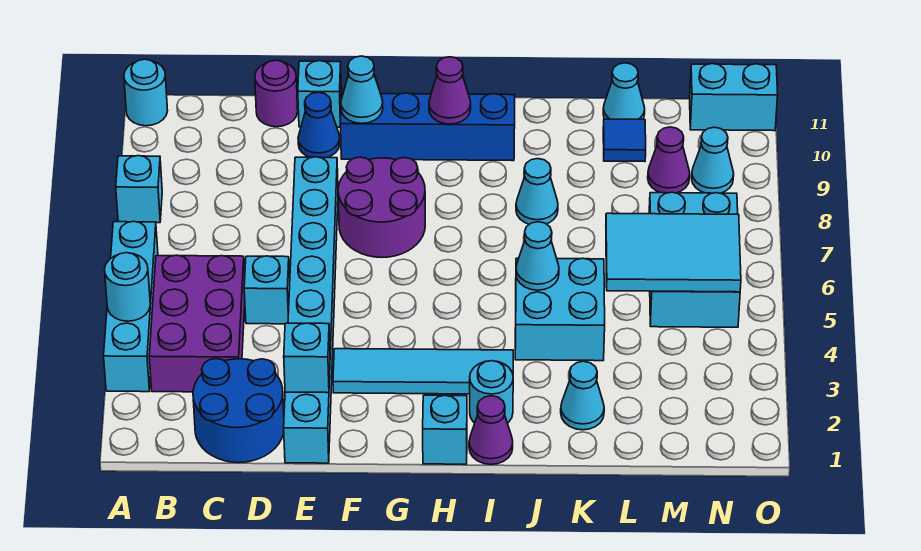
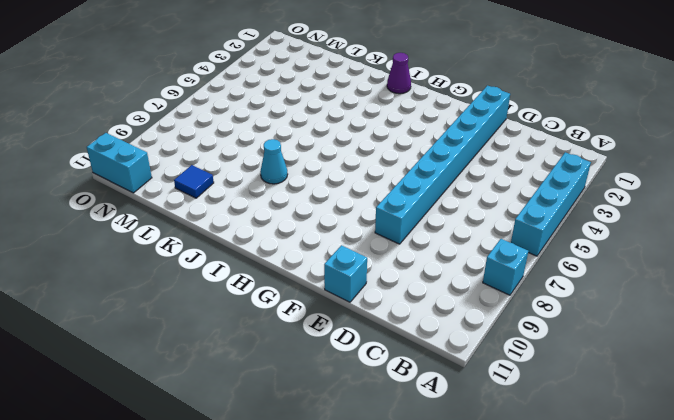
none -> cyan round brick A11 level 1
none -> purple brick B3:C5 level 1
none -> blue round brick C1:D2 level 1
none -> cyan brick D5 level 1

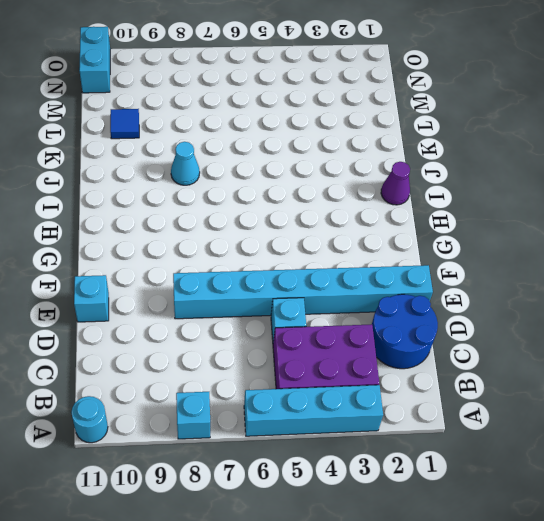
none -> purple round brick D11 level 1
none -> blue cone E10 level 1
none -> cyan tile F3:I3 level 1
none -> purple round brick F7:G8 level 1

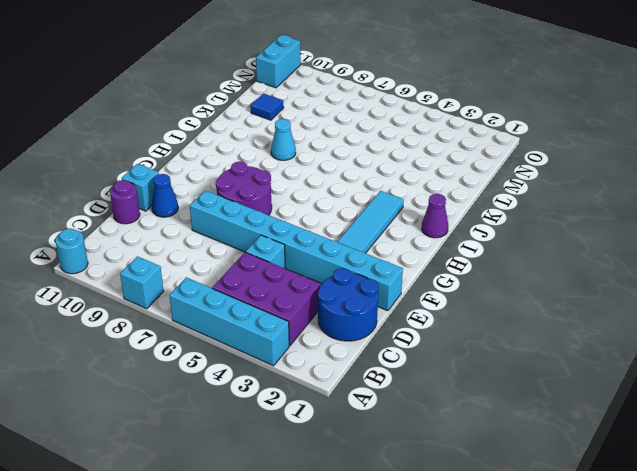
none -> blue brick F10:I10 level 1
none -> cyan brick H1 level 1
none -> cyan round brick I2 level 1
none -> cyan brick J4:K5 level 1

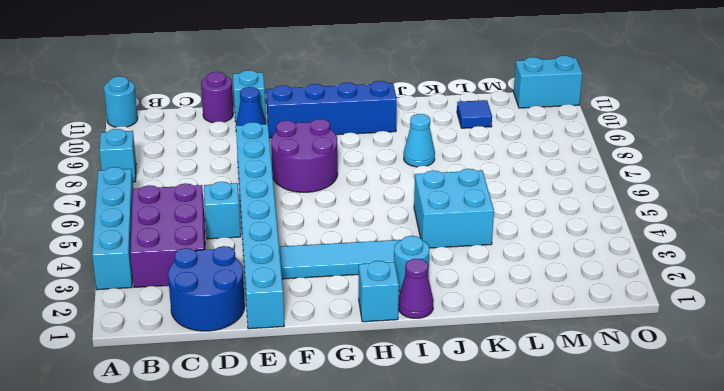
none -> cyan cone K2 level 1
none -> cyan cone L11 level 1
none -> cyan brick M5:N7 level 1
none -> purple cone M9 level 1

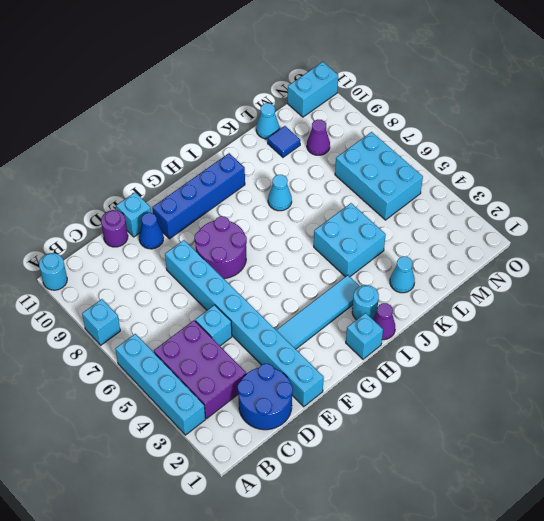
none -> cyan cone N9 level 1
none -> cyan round brick A4 level 2
none -> cyan brick E2 level 2
none -> cyan cone F10 level 2

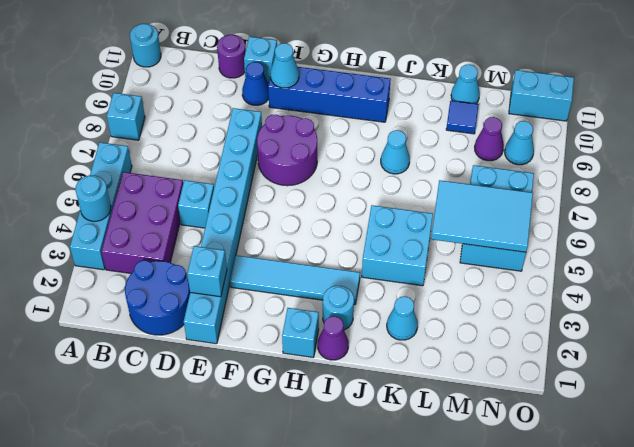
none -> purple cone H10 level 2
none -> cyan cone J5 level 2

